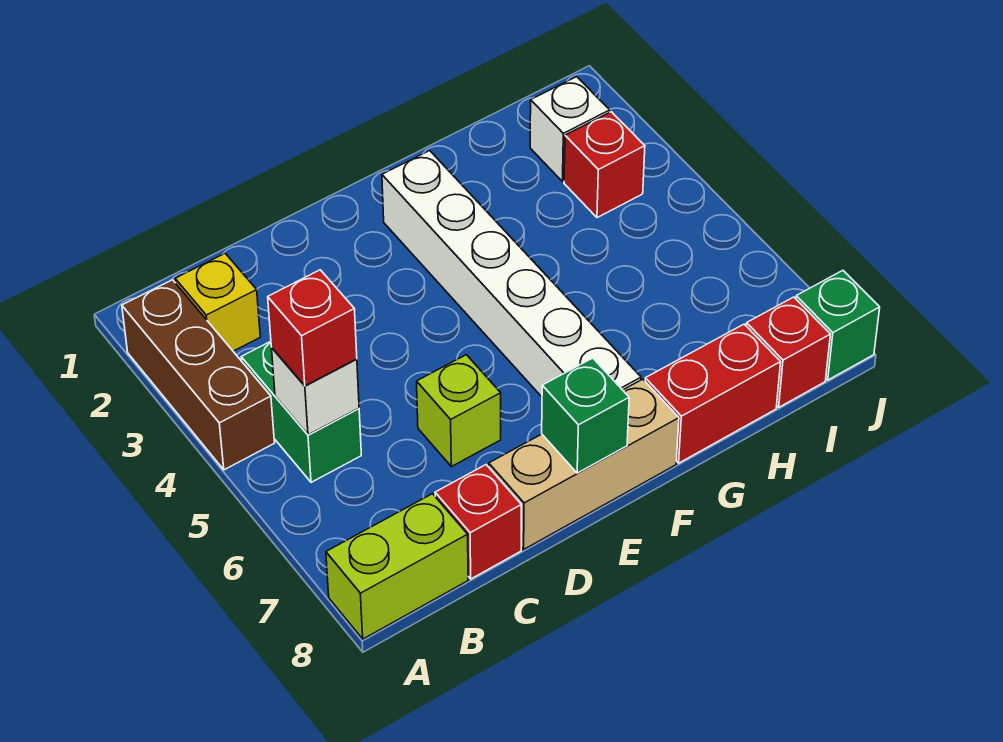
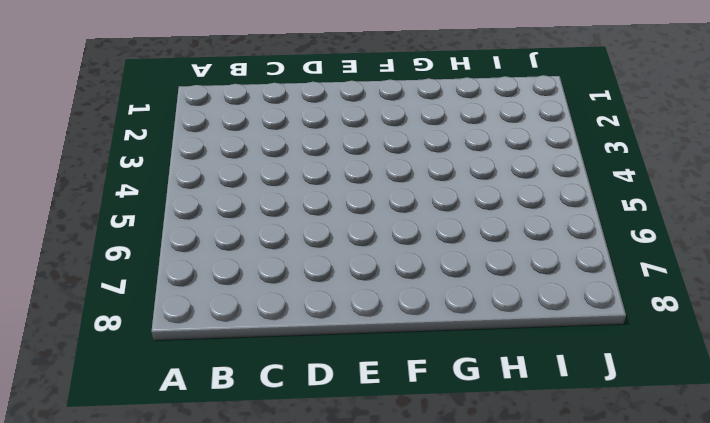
none -> brown brick A2:A4 level 1
none -> lime brick A8:B8 level 1
none -> yellow brick B2 level 1

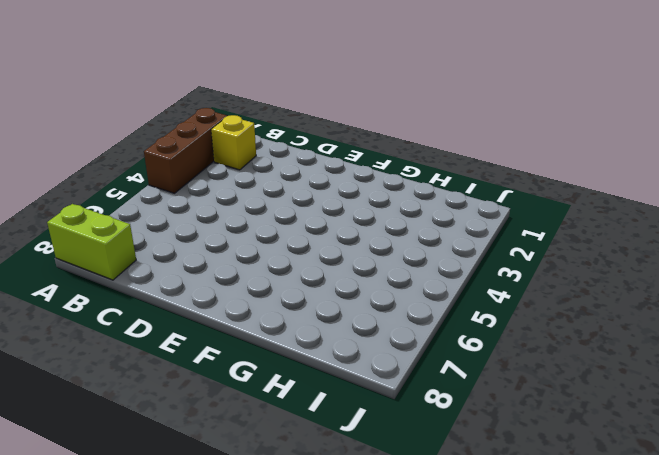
none -> green brick B4:B5 level 1
none -> red brick C8 level 1
none -> lime brick D6 level 1

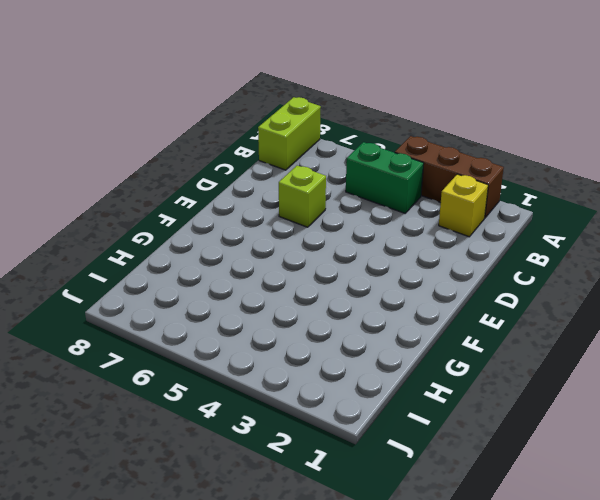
none -> red brick C8 level 1
none -> tan brick D8:F8 level 1
none -> white brick F2:F7 level 1

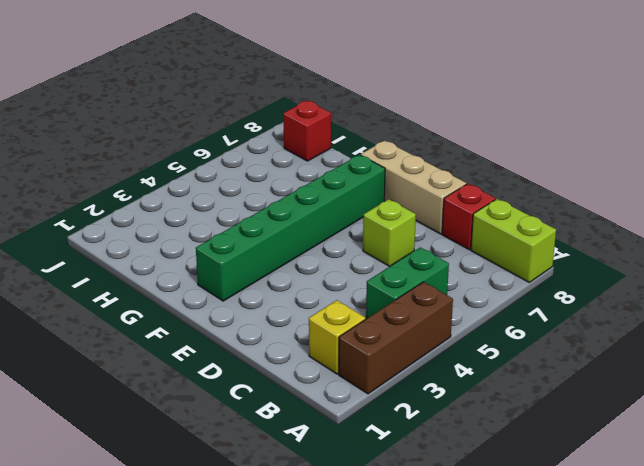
green brick F2:F7 level 1 -> white brick F2:F7 level 1
none -> red brick G8:H8 level 1
none -> white brick I2 level 1
none -> red brick I3 level 1

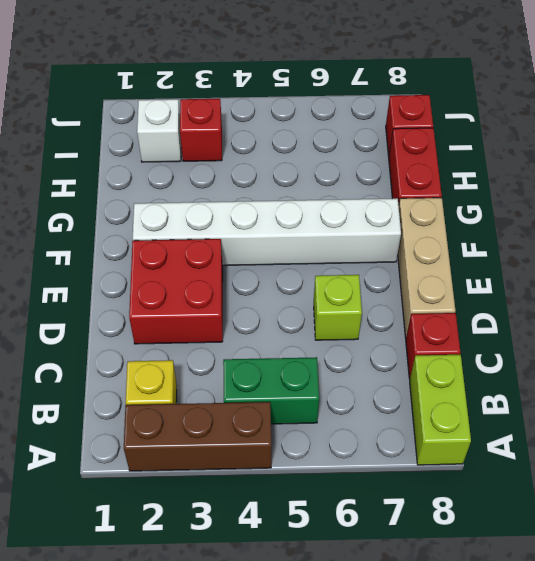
red brick D2:E3 level 1 -> none
none -> green brick J8 level 1
none -> white brick B5 level 2
none -> green brick E8 level 2

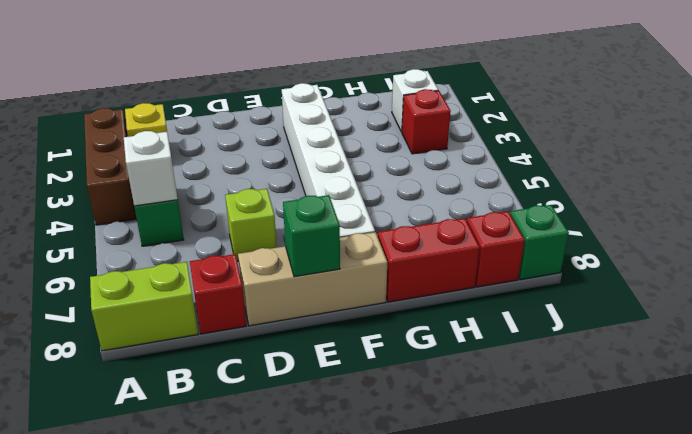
none -> red brick B5 level 3

